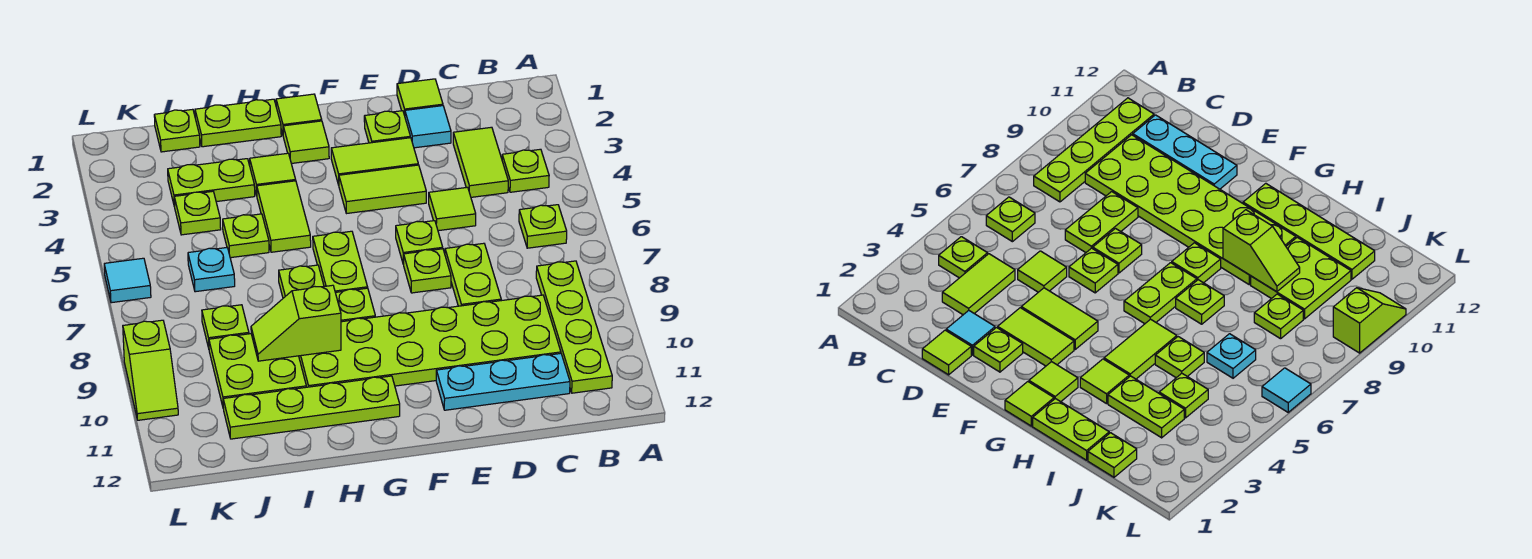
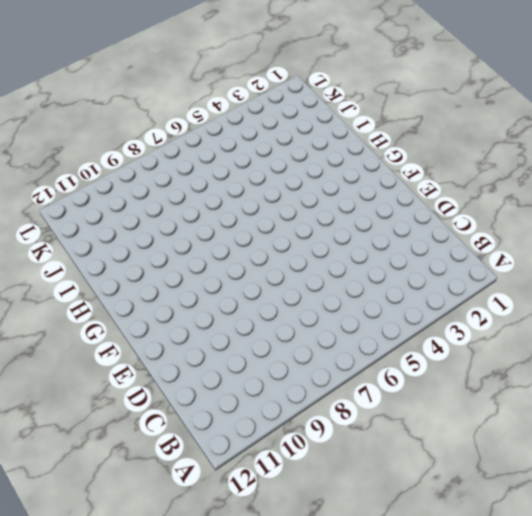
none -> lime plate B4 level 1
none -> lime plate B6 level 1
none -> lime plate B8:B11 level 1
none -> lime tile C3:C4 level 1

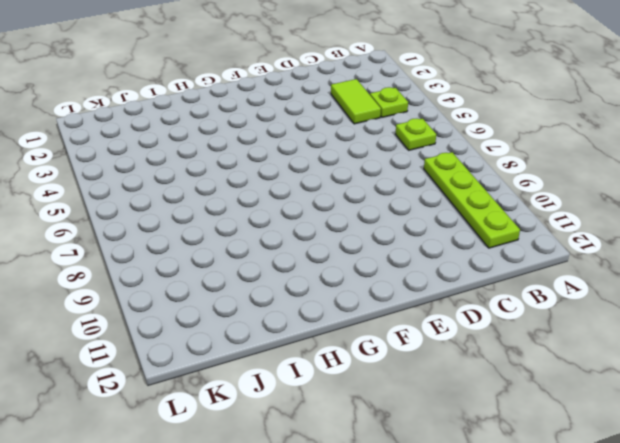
none -> lime plate C9:H10 level 1
none -> cyan plate C11:E11 level 1
none -> lime tile D1 level 1
none -> cyan tile D2 level 1

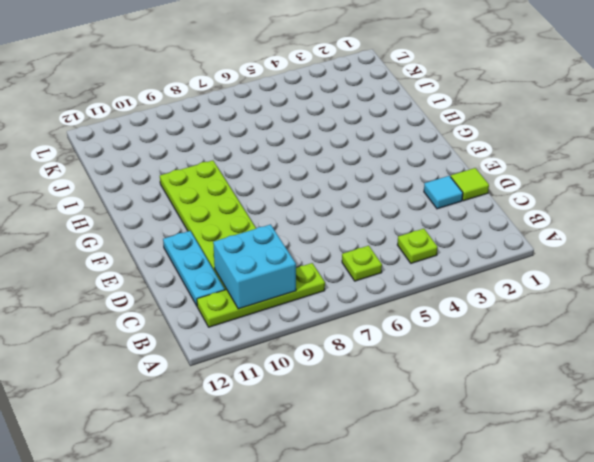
cyan brick B9:C10 level 2 -> none
none -> lime tile C3:C4 level 1
none -> lime tile D5 level 1
none -> lime plate D7:D8 level 1
none -> lime plate E2 level 1

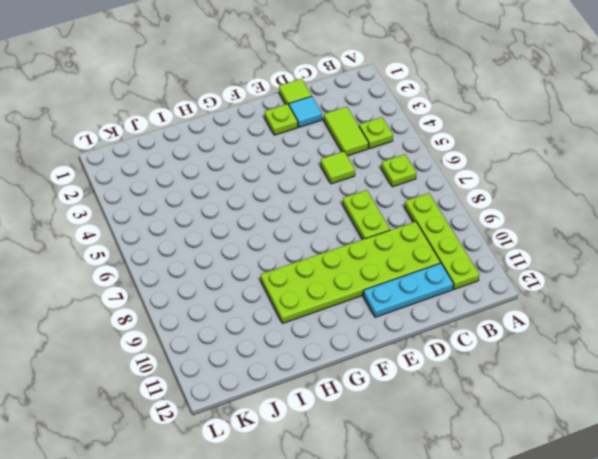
none -> lime tile E3:F3 level 1
none -> lime tile E4:F4 level 1
none -> lime plate E6 level 1
none -> lime plate E7 level 1

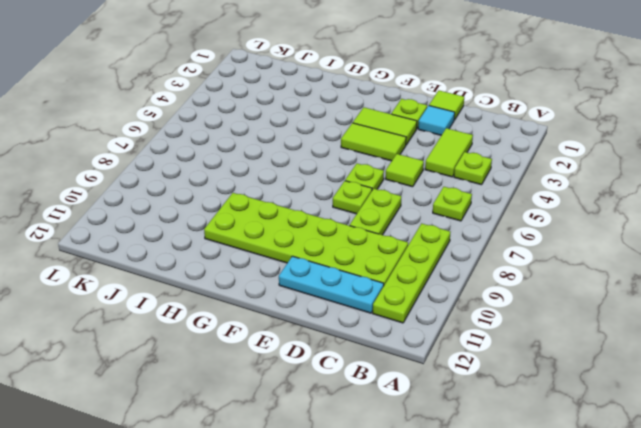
none -> lime tile G1 level 1
none -> lime tile G2 level 1
none -> lime plate G6:G7 level 1
none -> lime plate G8 level 1

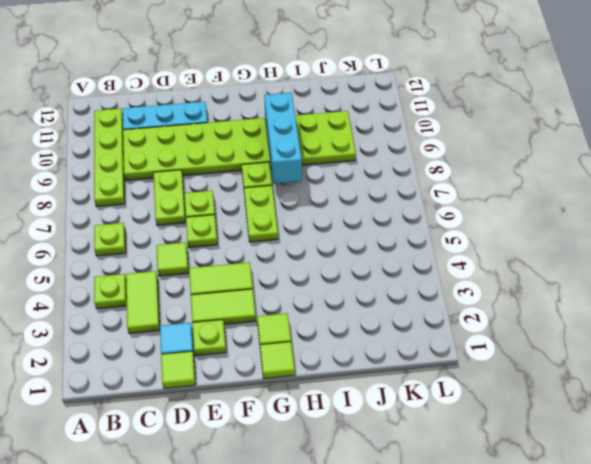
cyan brick H8:H10 level 2 -> lime slope H9:I9 level 2 top H
none -> lime plate G11:J11 level 1
none -> lime plate H1:I1 level 1
none -> lime tile H3 level 1
none -> lime tile H4:H5 level 1

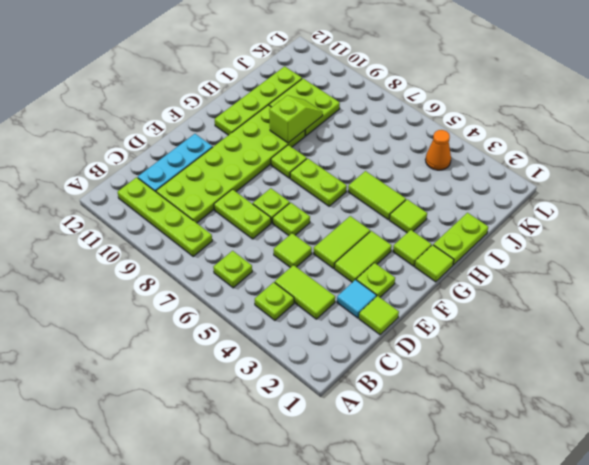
orange cone K4 level 1 -> none
none -> lime plate H7 level 1
none -> lime plate I3:J3 level 1
none -> lime plate I5 level 1
none -> lime plate J1 level 1

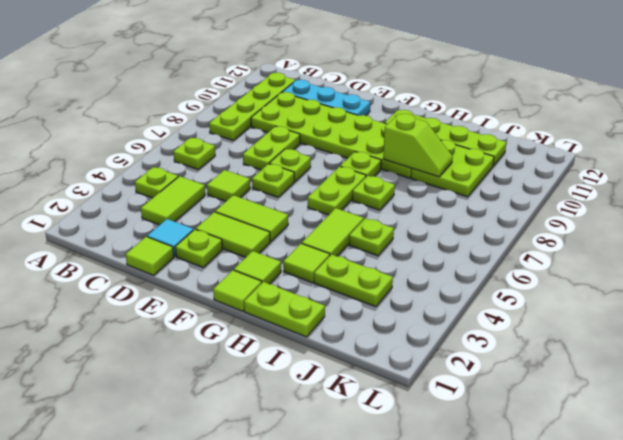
none -> lime plate J1 level 1
none -> lime plate J4 level 1
none -> cyan plate J6 level 1
none -> lime plate J8 level 1

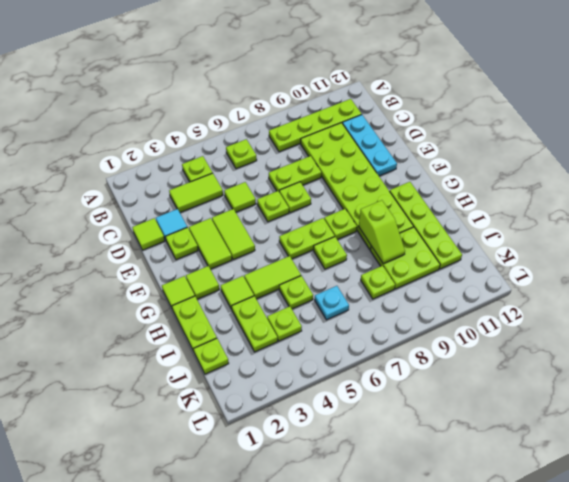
none -> cyan tile L6 level 1
none -> lime slope L9:L10 level 1 top 9

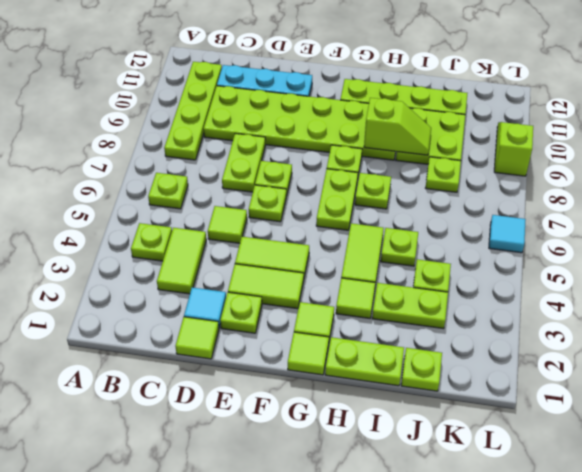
none -> cyan plate J6 level 1

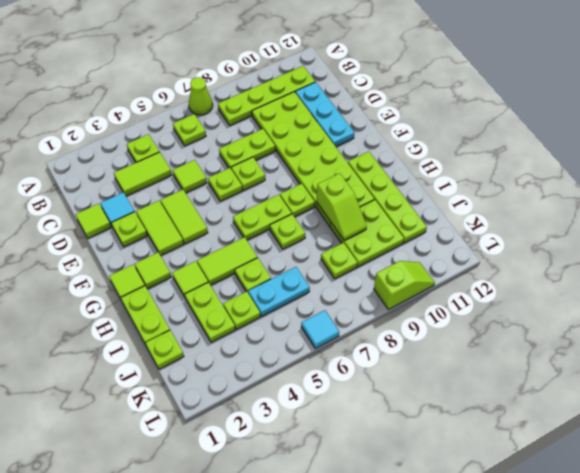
lime cone A7 level 1 -> none
cyan plate J5:J6 level 1 -> cyan plate J6 level 1

